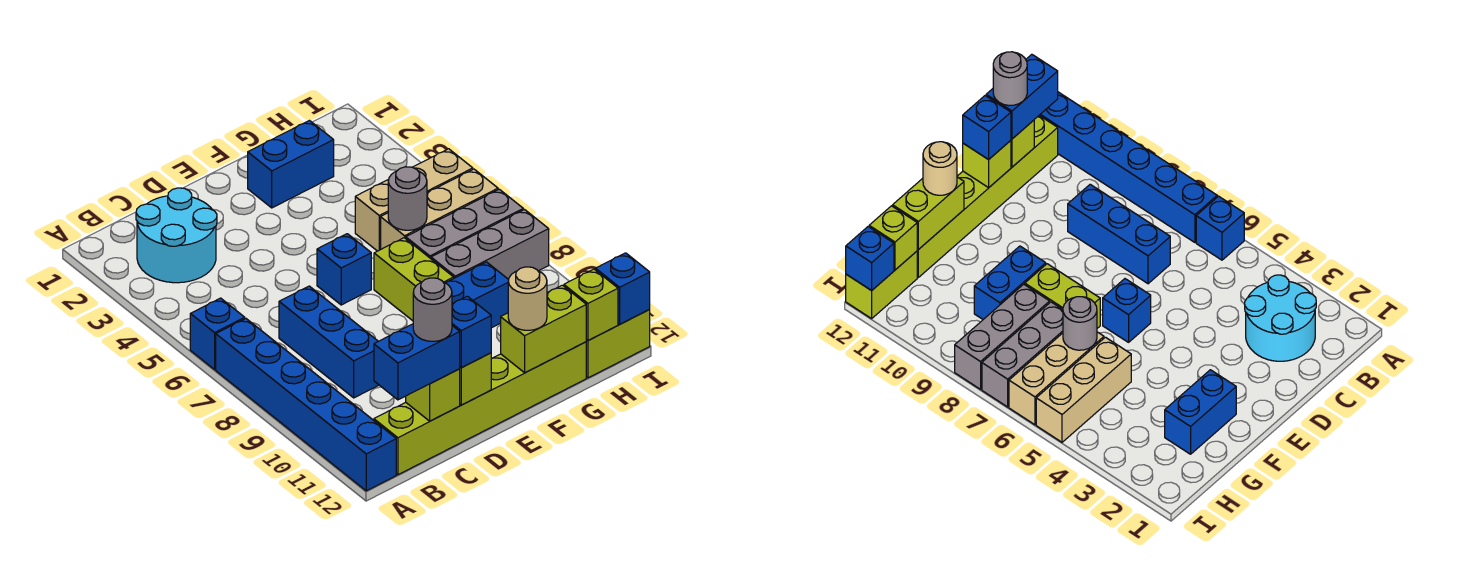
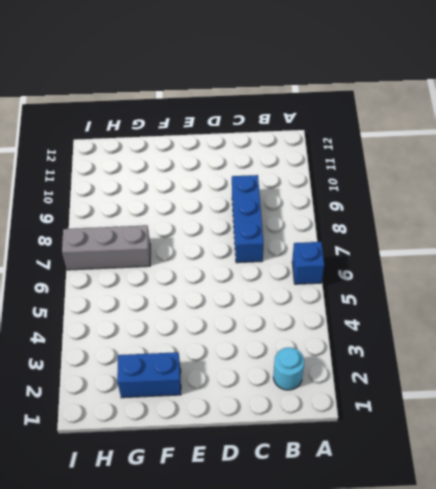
cyan round brick B2 level 1 -> cyan round brick B2:C3 level 1
none -> blue brick A7:A12 level 1
none -> lime brick B12:G12 level 1
none -> blue brick E6 level 1

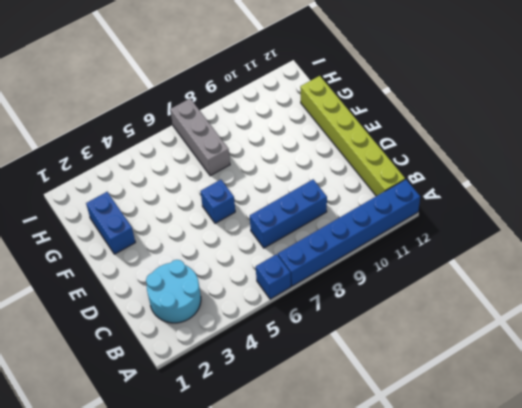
none -> lime brick F7:F8 level 1
none -> blue brick F9:G9 level 1
none -> tan brick G5:I5 level 1

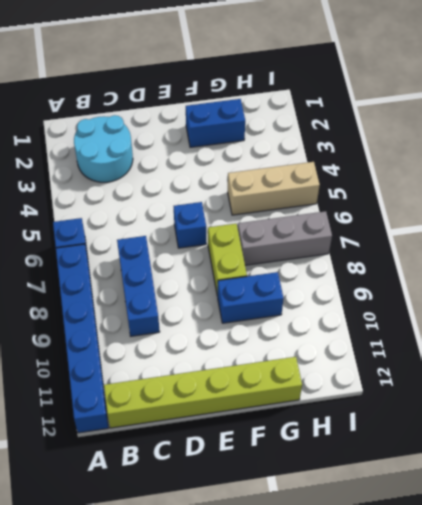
none -> tan brick G6:I6 level 1
none -> grey brick G8:I8 level 1
none -> lime brick H12:I12 level 1

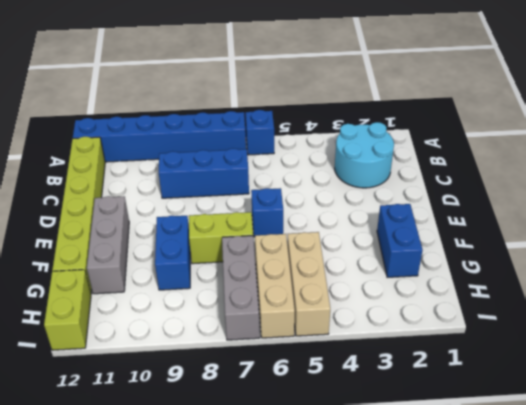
grey brick E11:G11 level 1 -> grey brick G8:I8 level 1
none -> lime brick C12 level 2
none -> lime brick D12 level 2
none -> lime brick F12:G12 level 2

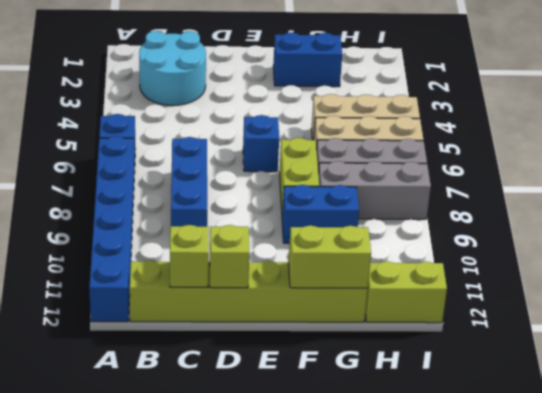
none -> grey round brick G6 level 2
none -> lime brick H12 level 2
none -> blue brick I12 level 2

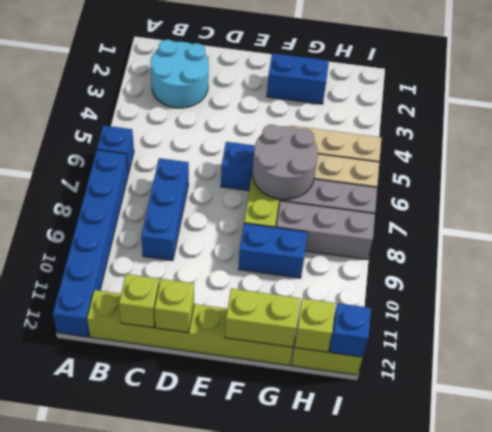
grey round brick F6:G7 level 2 -> grey round brick G6 level 2
none -> blue brick B12:C12 level 3
none -> blue brick D12 level 3
none -> tan round brick F12 level 3

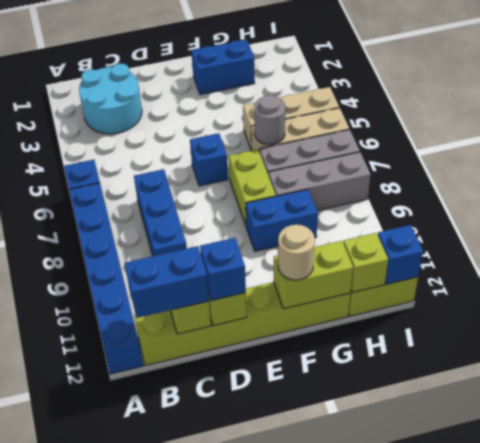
none -> grey round brick C12 level 4

